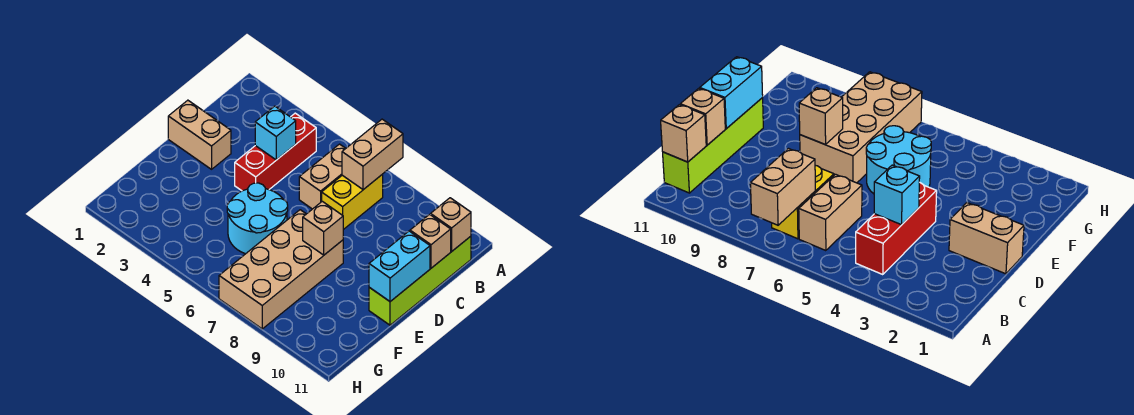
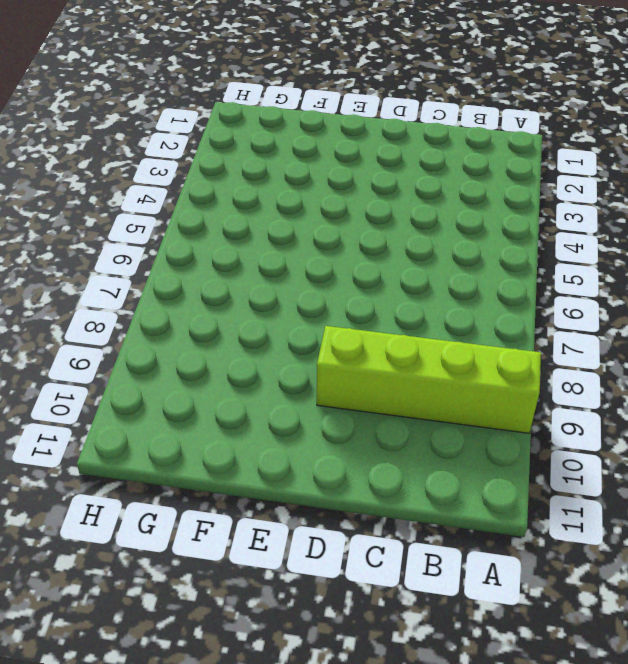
lime brick A9:D9 level 1 -> lime brick B11:E11 level 1
none -> red brick B4:D4 level 1
none -> tan brick B6:C6 level 1
none -> yellow brick B7:C7 level 1

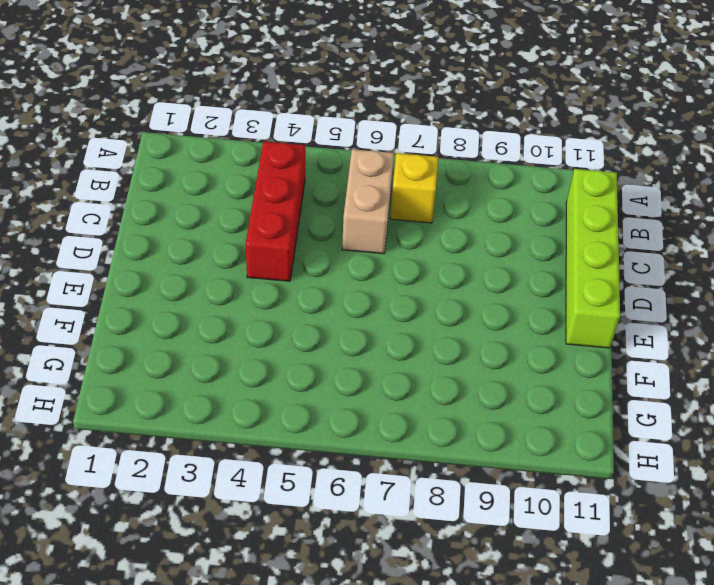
yellow brick B7 level 1 -> yellow brick B7:C7 level 1
none -> tan brick D1:D2 level 1
none -> cyan round brick E5:F6 level 1
none -> tan brick E7:H8 level 1

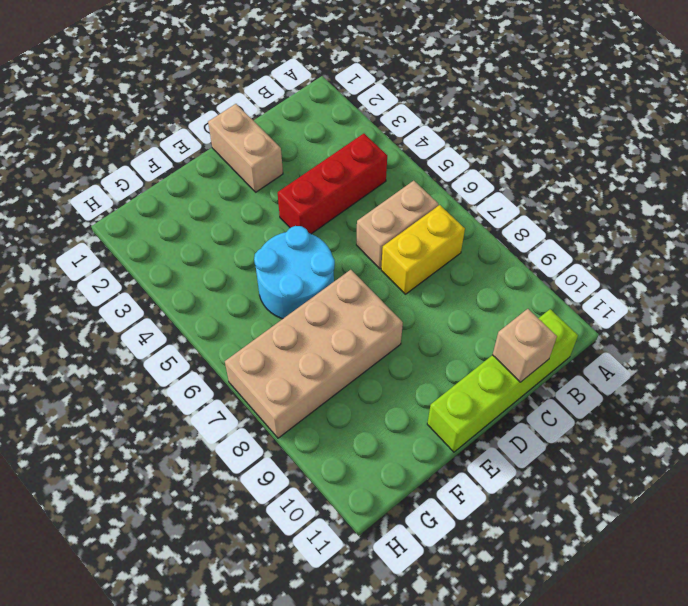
none -> tan brick A7:B7 level 2
none -> tan brick B11 level 2
none -> cyan brick C4 level 2

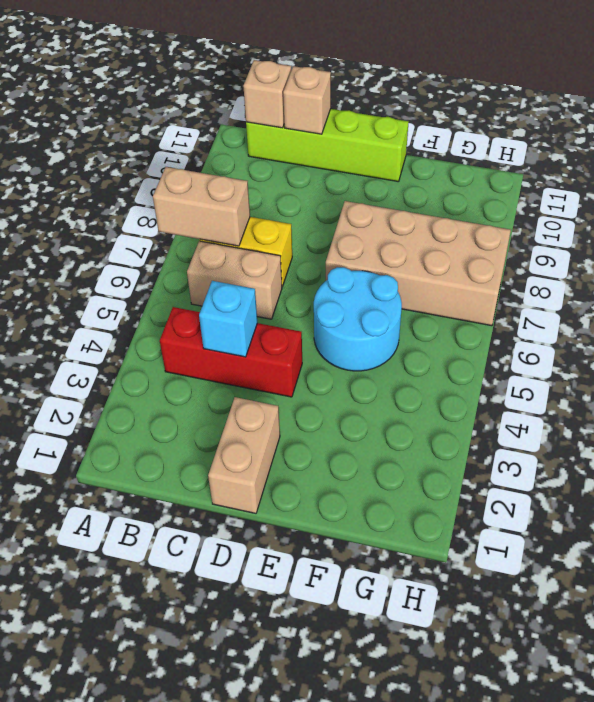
none -> cyan brick D11:E11 level 2
none -> tan brick E8 level 2

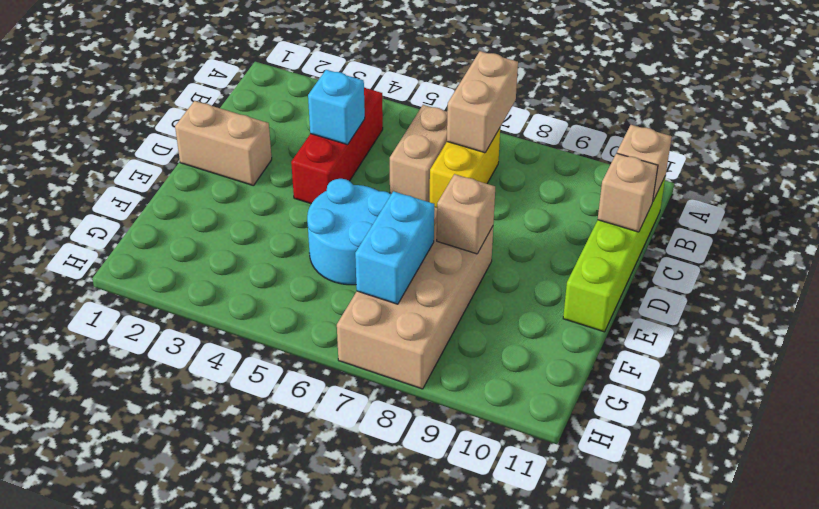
cyan brick F7:G7 level 2 -> cyan brick D11:E11 level 2

